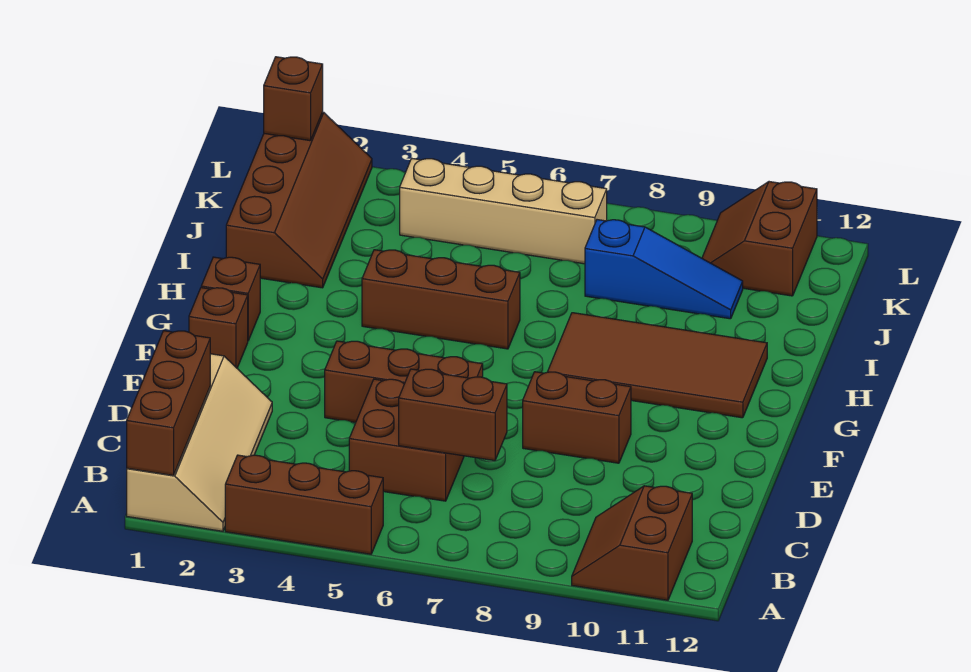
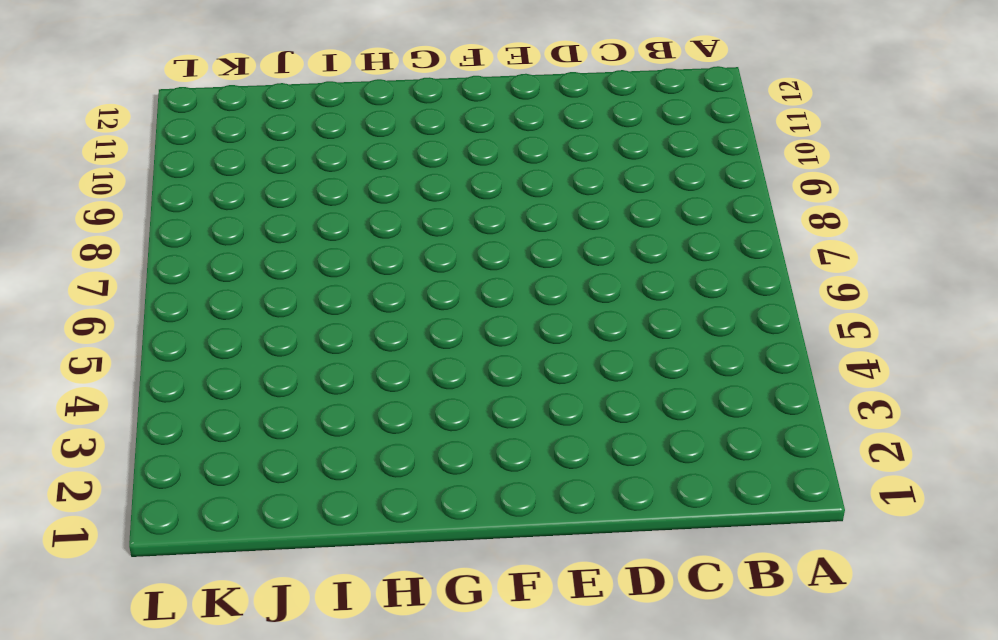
none -> tan slope A1:D2 level 1 top 1
none -> brown brick A3:A5 level 1
none -> brown slope A10:B11 level 1 top 11

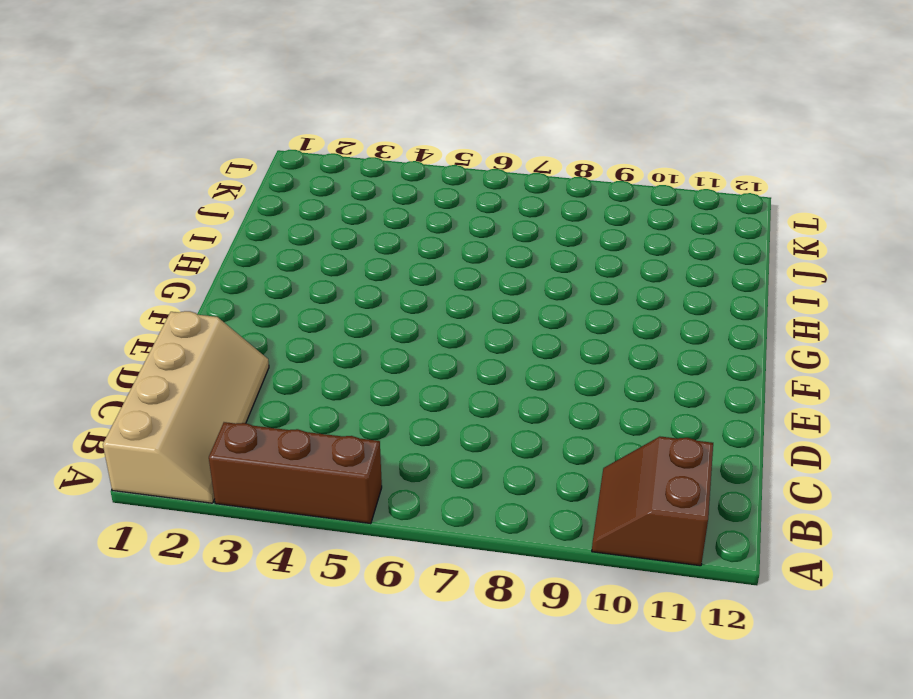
none -> brown brick C5:D6 level 1
none -> brown brick E4:E6 level 1
none -> brown brick E8:E9 level 1

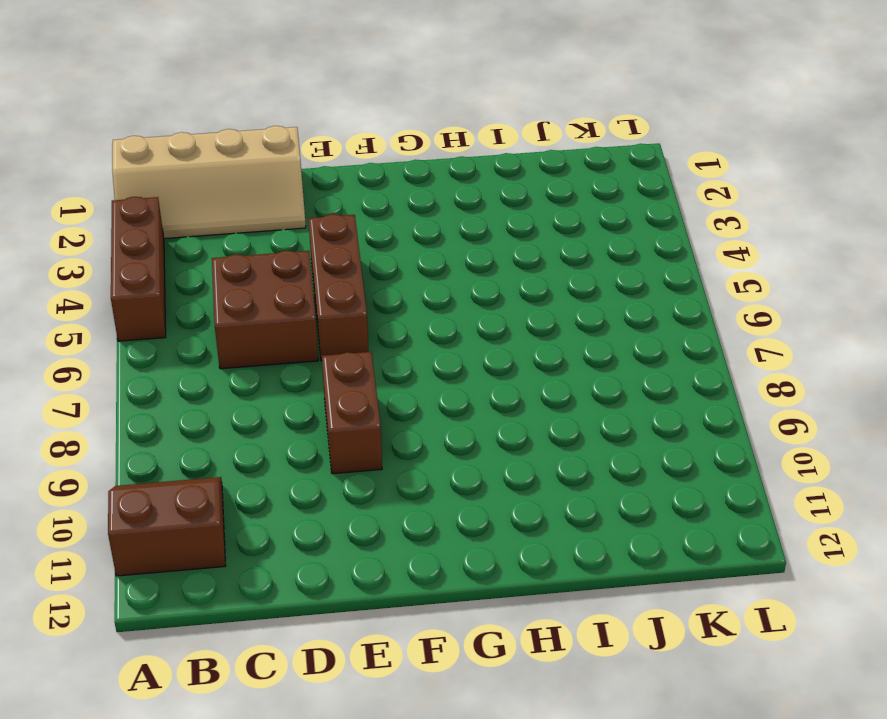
none -> brown brick F1 level 1
none -> brown brick G1 level 1
none -> brown tile G8:H11 level 1

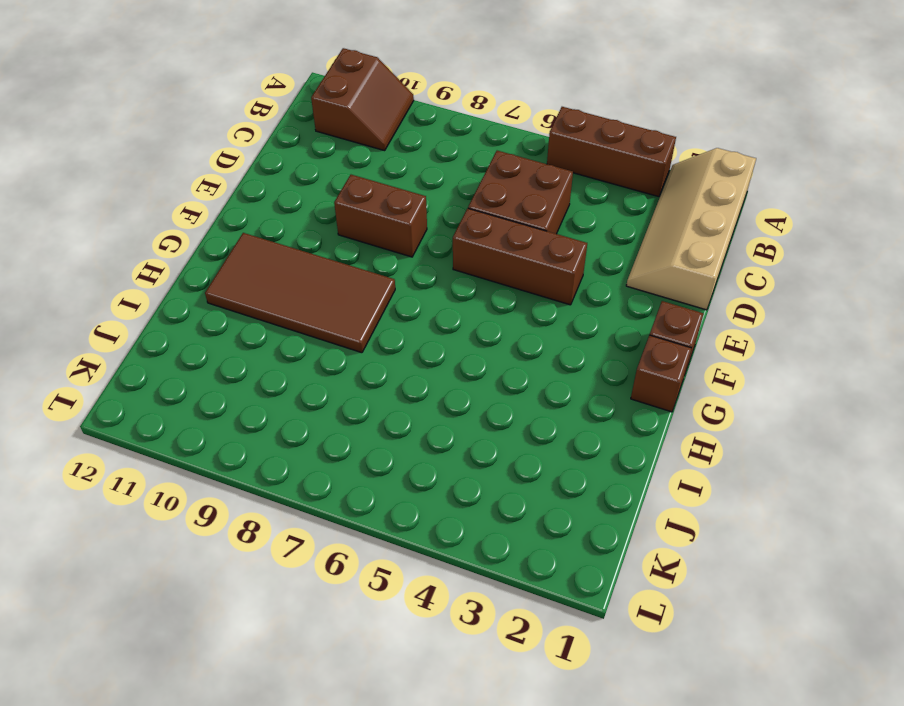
none -> brown brick H4:H6 level 1
none -> brown slope I1:L2 level 1 top 1
none -> blue slope J8:J10 level 1 top 8

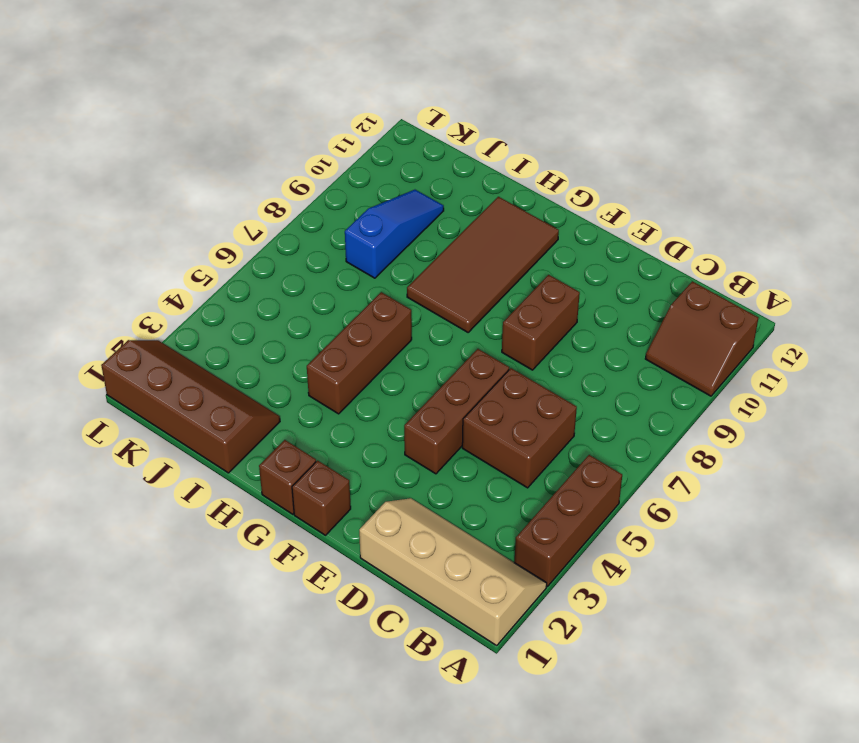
none -> tan brick K4:K7 level 1
none -> brown slope K10:L11 level 1 top 11
none -> brown brick A1:C1 level 2

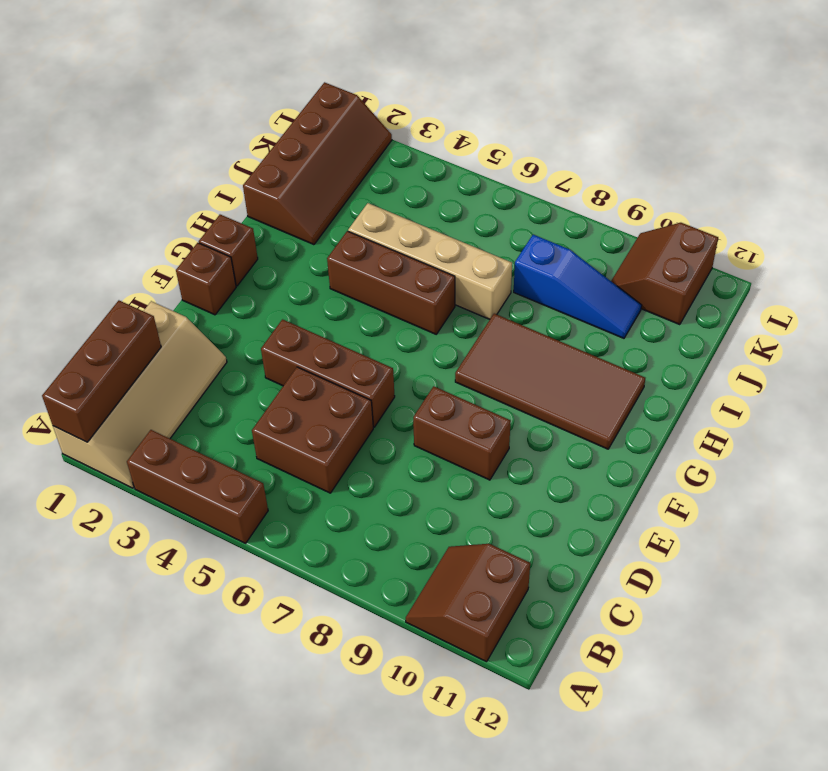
tan brick I4:I7 level 1 -> tan brick K4:K7 level 1
none -> brown brick C6:C7 level 2
none -> brown brick L1 level 2

